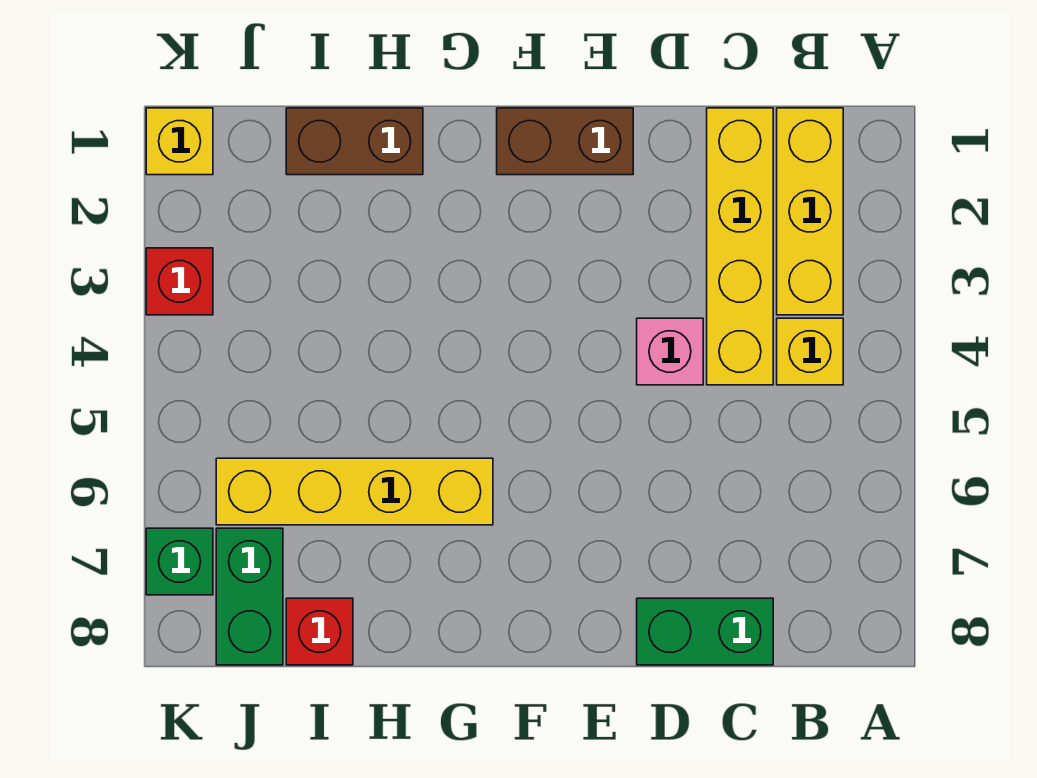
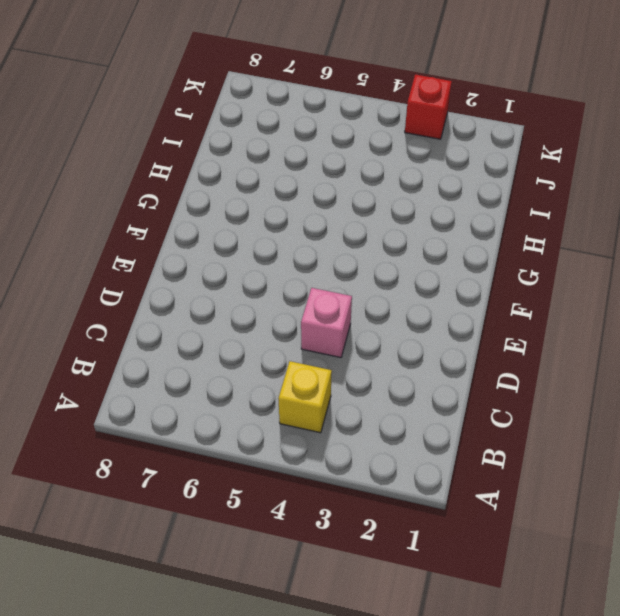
none -> yellow brick B1:B3 level 1
none -> yellow brick C1:C4 level 1
none -> green brick C8:D8 level 1

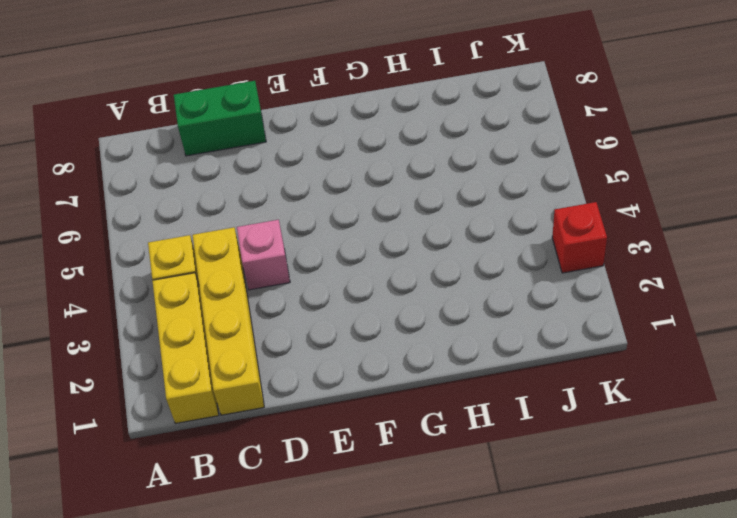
none -> brown brick E1:F1 level 1
none -> yellow brick G6:J6 level 1
none -> brown brick H1:I1 level 1

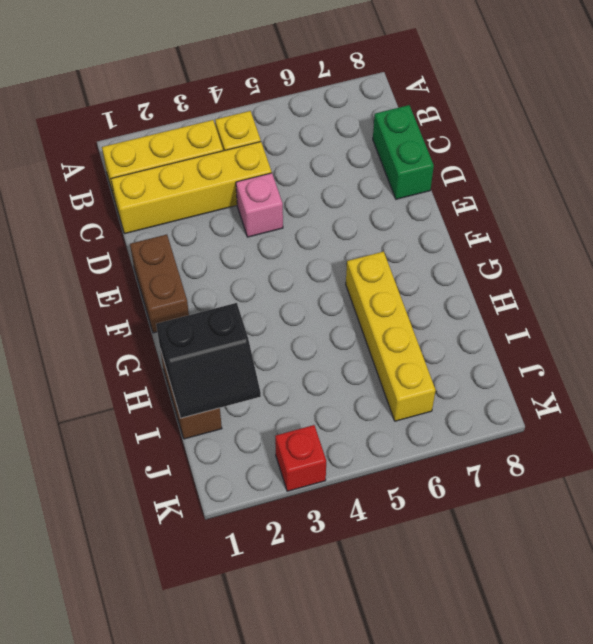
black slope H1:I2 level 2 top H -> none
none -> red brick I8 level 1
none -> green brick J7:J8 level 1
none -> yellow brick K1 level 1

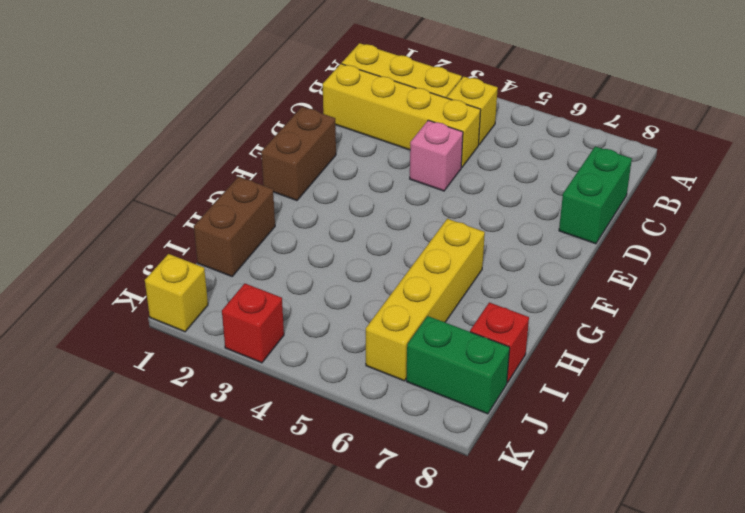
none -> green brick K7 level 1

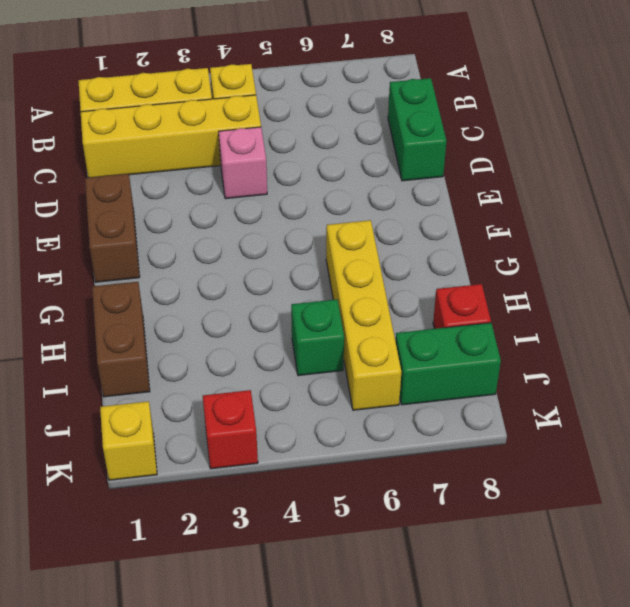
green brick I5 level 1 -> green brick K7 level 1

